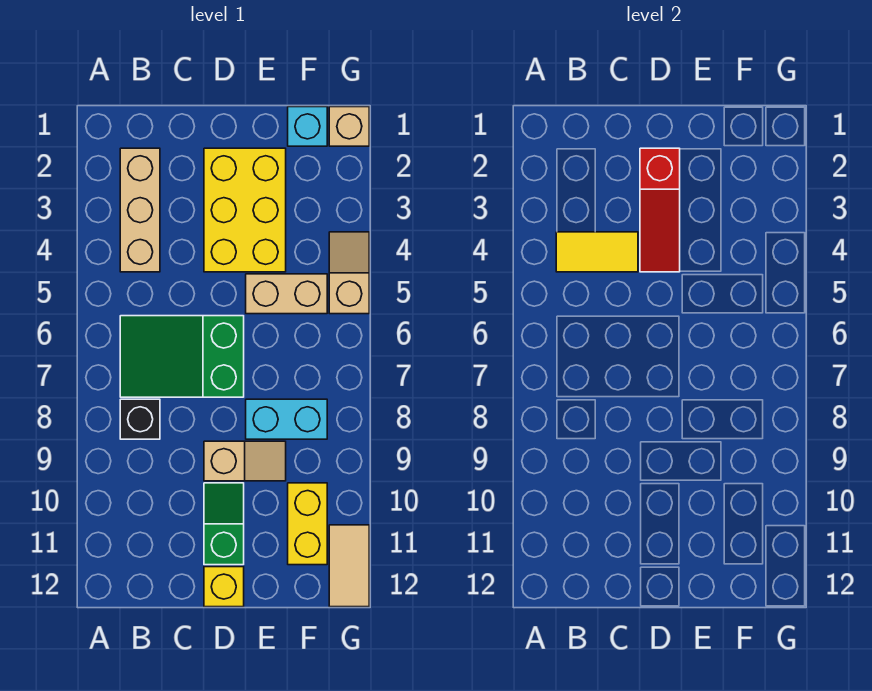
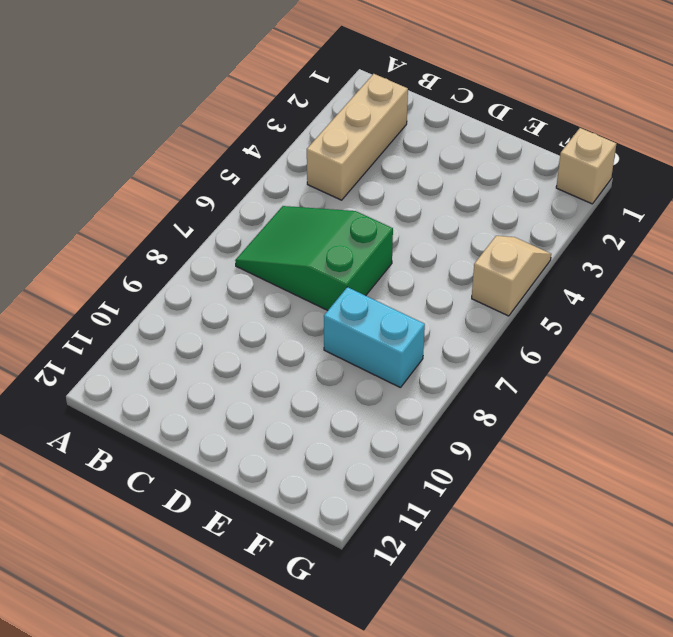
none -> black brick B8 level 1
none -> yellow brick D2:E4 level 1
none -> tan slope D9:E9 level 1 top D

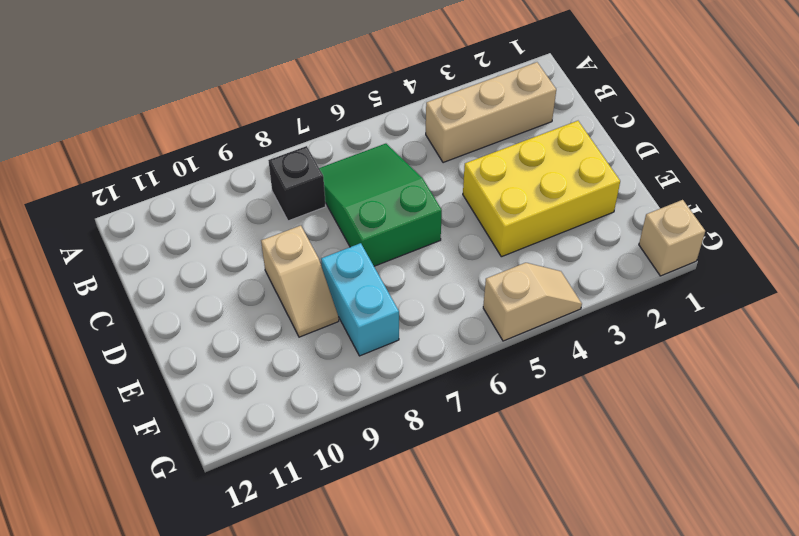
none -> green slope D10:D11 level 1 top 11
none -> yellow brick D12 level 1
none -> tan brick E5:F5 level 1

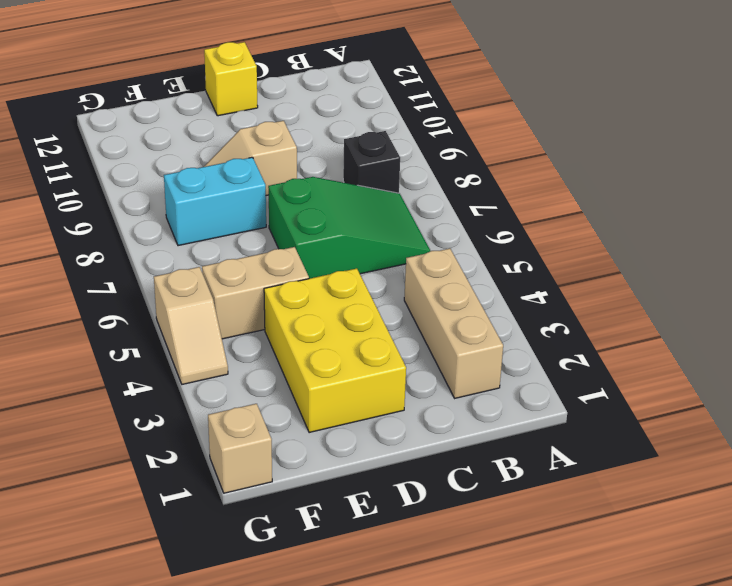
none -> green slope D10:D11 level 1 top 11
none -> cyan brick F1 level 1
none -> yellow brick F10:F11 level 1

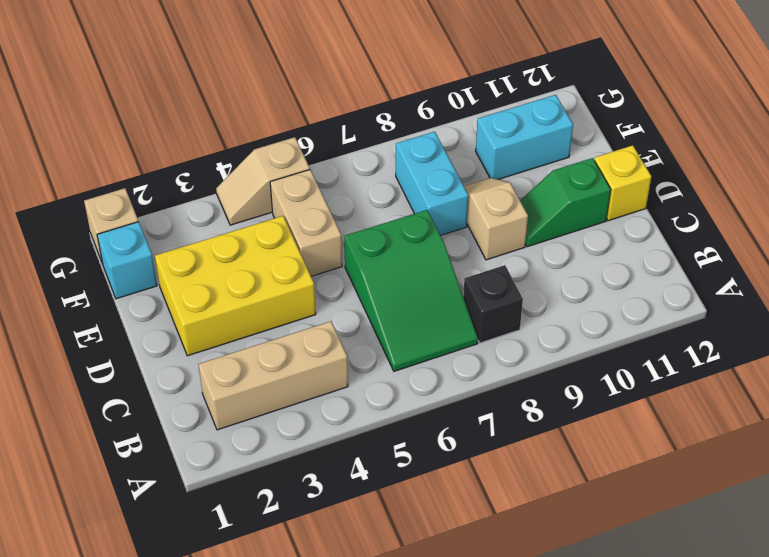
cyan brick F10:F11 level 1 -> yellow brick F10:F11 level 1
none -> tan tile G11:G12 level 1
none -> yellow tile B4:C4 level 2
none -> red slope D2:D4 level 2 top 2

